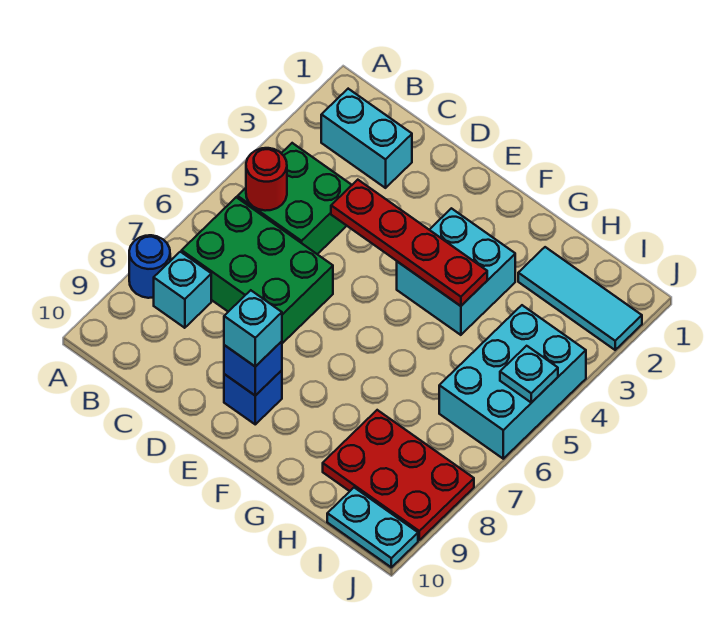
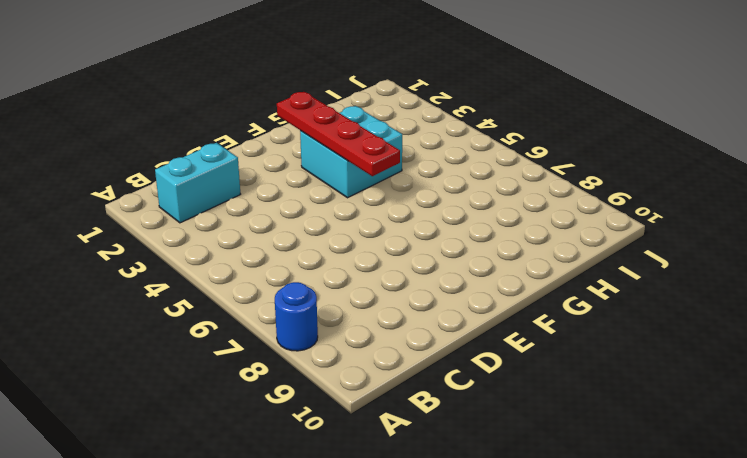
red plate F2:F5 level 2 -> red plate D4:G4 level 2
none -> green brick B4:C5 level 1
none -> green brick B6:D7 level 1
none -> cyan brick B8 level 1

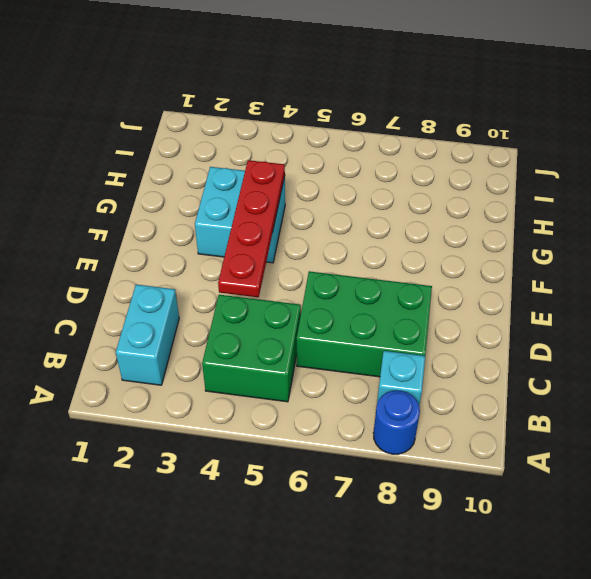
green brick C6:D8 level 1 -> green brick B6:D7 level 1
none -> blue brick E9 level 1
none -> cyan tile H2:J2 level 1
none -> red plate H8:J9 level 1

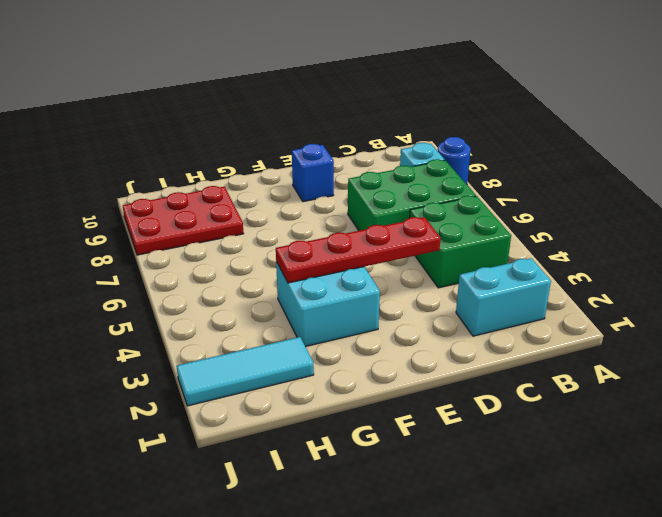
none -> cyan brick I4:J6 level 1
none -> cyan plate I10:J10 level 1
none -> red round brick B5 level 2

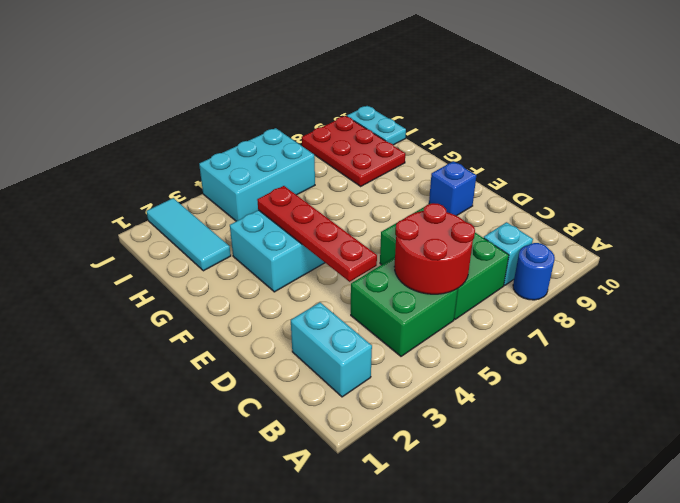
red round brick B5:C6 level 2 -> red round brick B5 level 2
none -> blue brick E9 level 2
none -> cyan plate J5 level 2
none -> cyan brick E9 level 3

